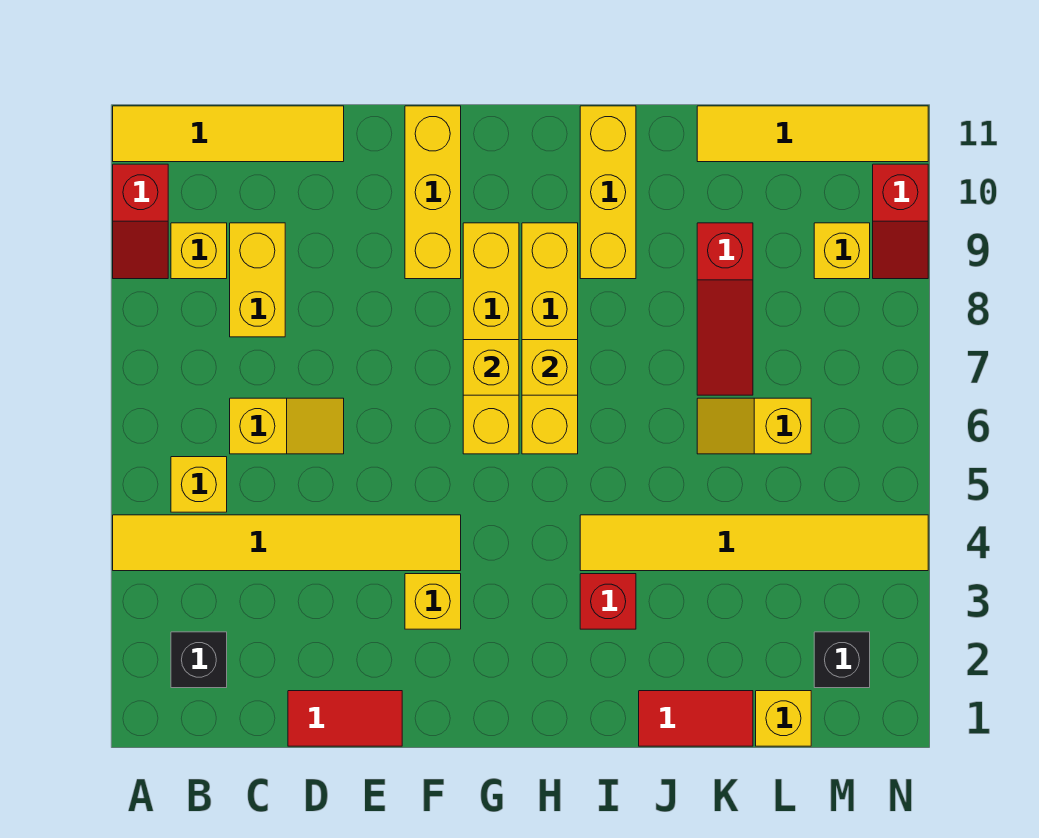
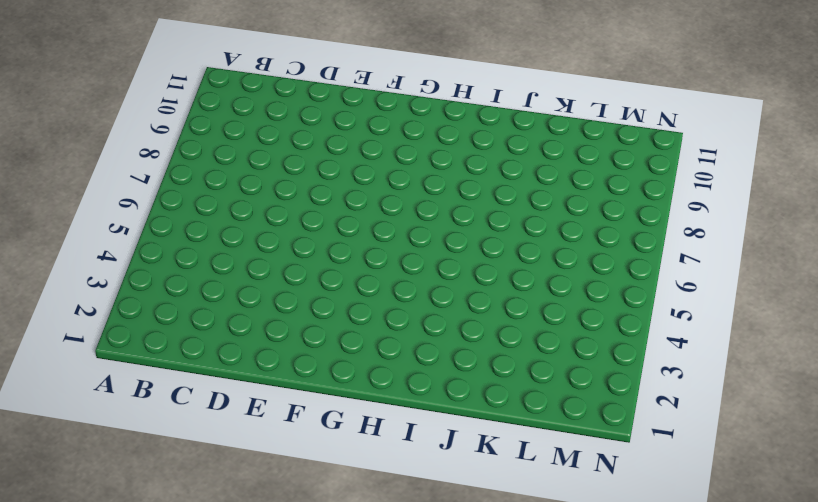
none -> yellow tile A4:F4 level 1
none -> red slope A9:A10 level 1 top 10
none -> yellow tile A11:D11 level 1

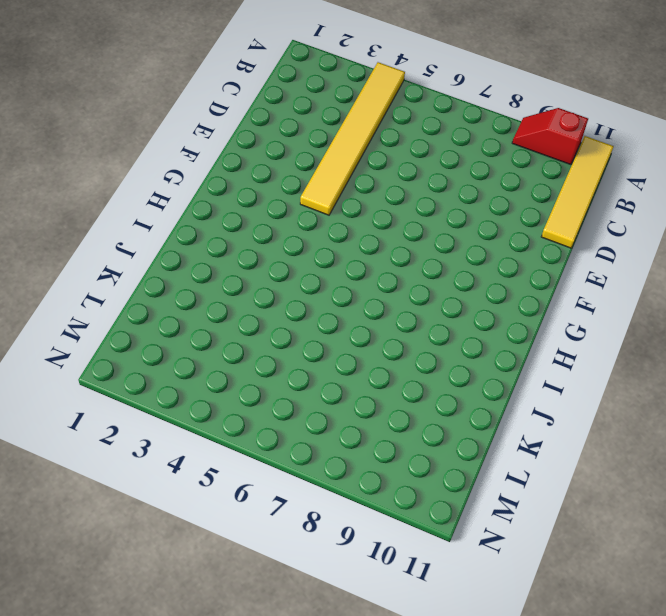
none -> black brick B2 level 1
none -> yellow brick B5 level 1
none -> yellow brick B9 level 1

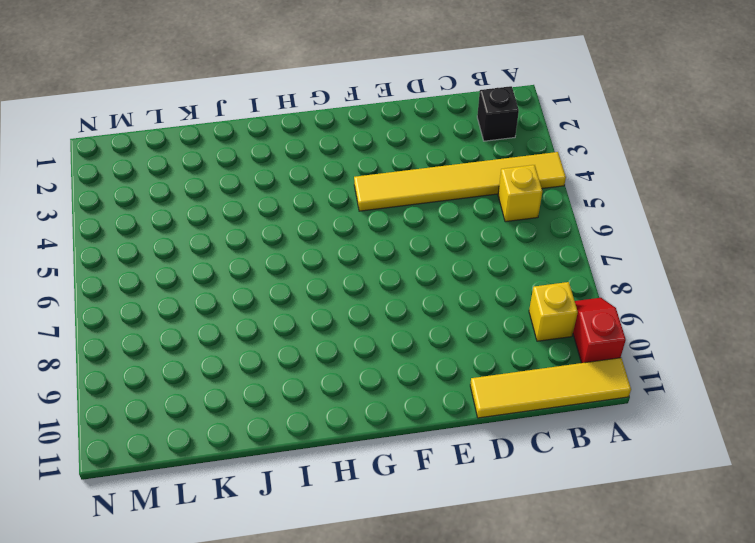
none -> yellow slope C6:D6 level 1 top C
none -> yellow brick C8:C9 level 1
none -> red tile D1:E1 level 1

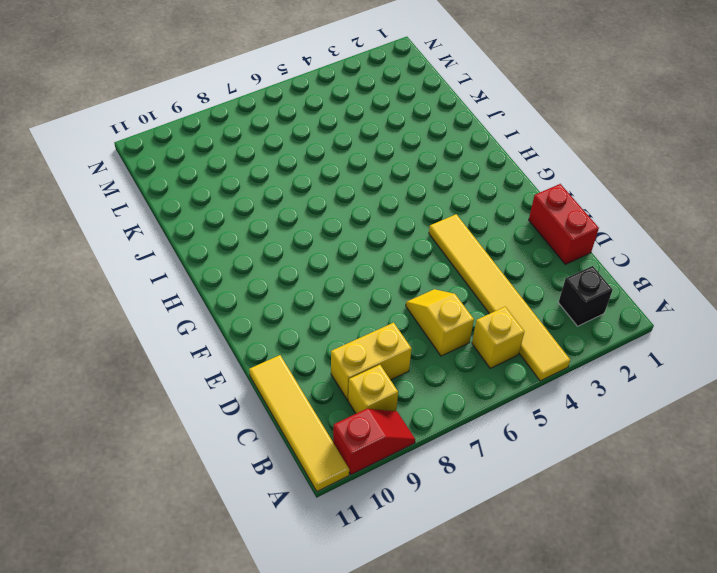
red brick D1:E1 level 1 -> red tile D1:E1 level 1
none -> yellow brick F3 level 1
none -> yellow brick F9:F11 level 1
none -> yellow brick G6:G9 level 1

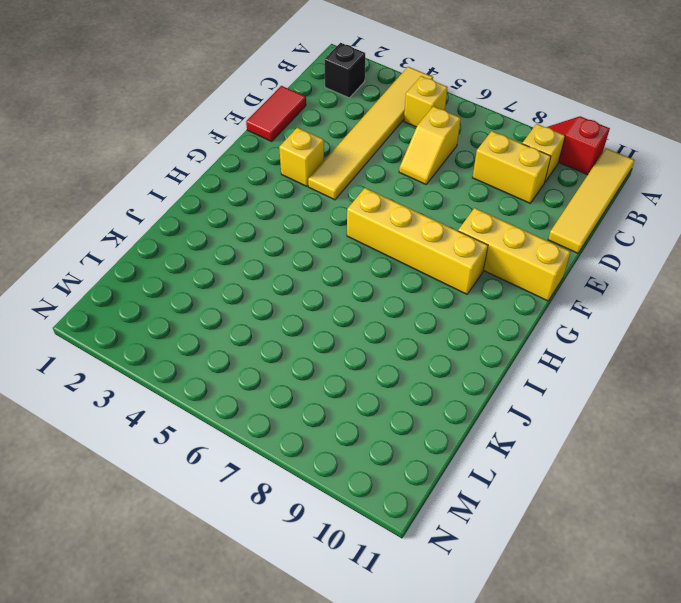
none -> yellow brick H6:H9 level 1
none -> red brick I3 level 1
none -> yellow tile I4:N4 level 1

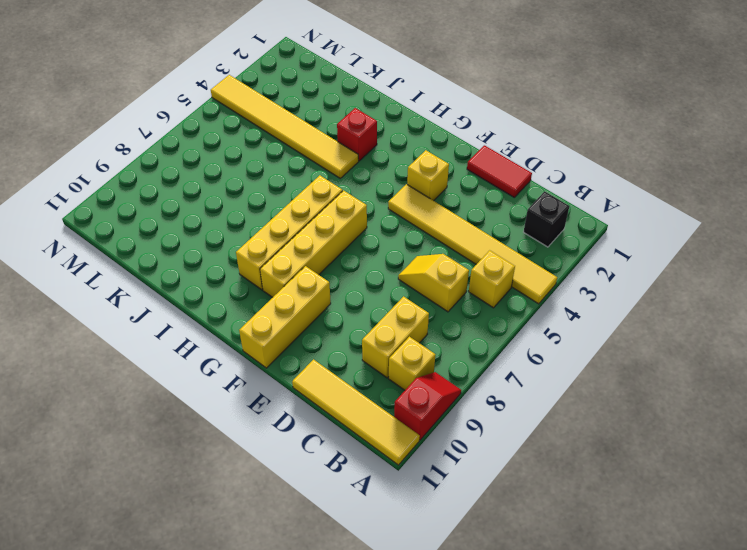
none -> yellow brick I9:I11 level 1
none -> red tile J1:K1 level 1
none -> yellow slope K6:L6 level 1 top L

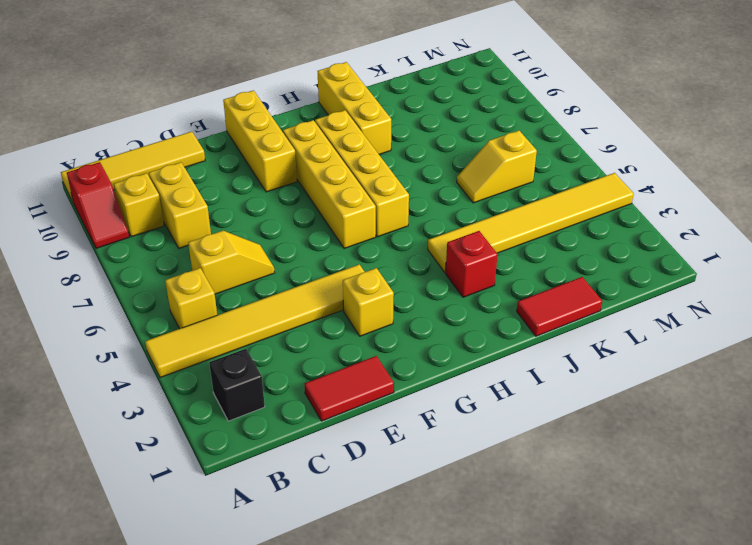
none -> red slope K7:K9 level 1 top 9
none -> yellow tile K11:N11 level 1
none -> yellow brick L1 level 1

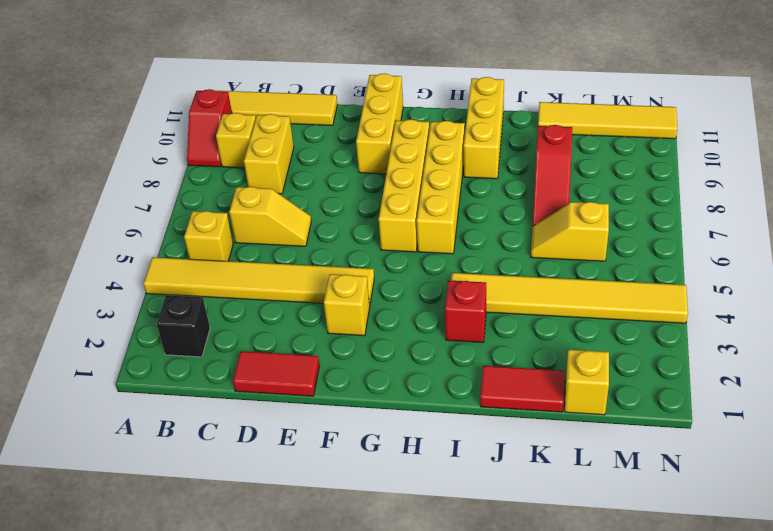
none -> black brick M2 level 1
none -> yellow brick M9 level 1
none -> red slope N9:N10 level 1 top 10

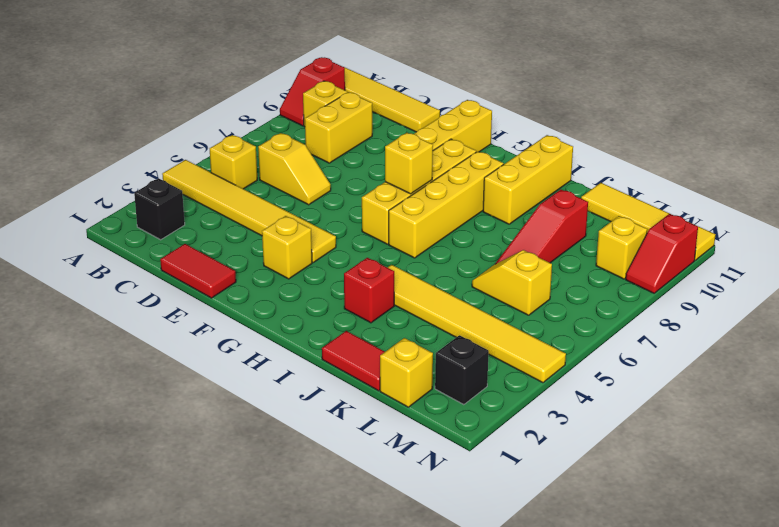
none -> yellow brick H7 level 2

